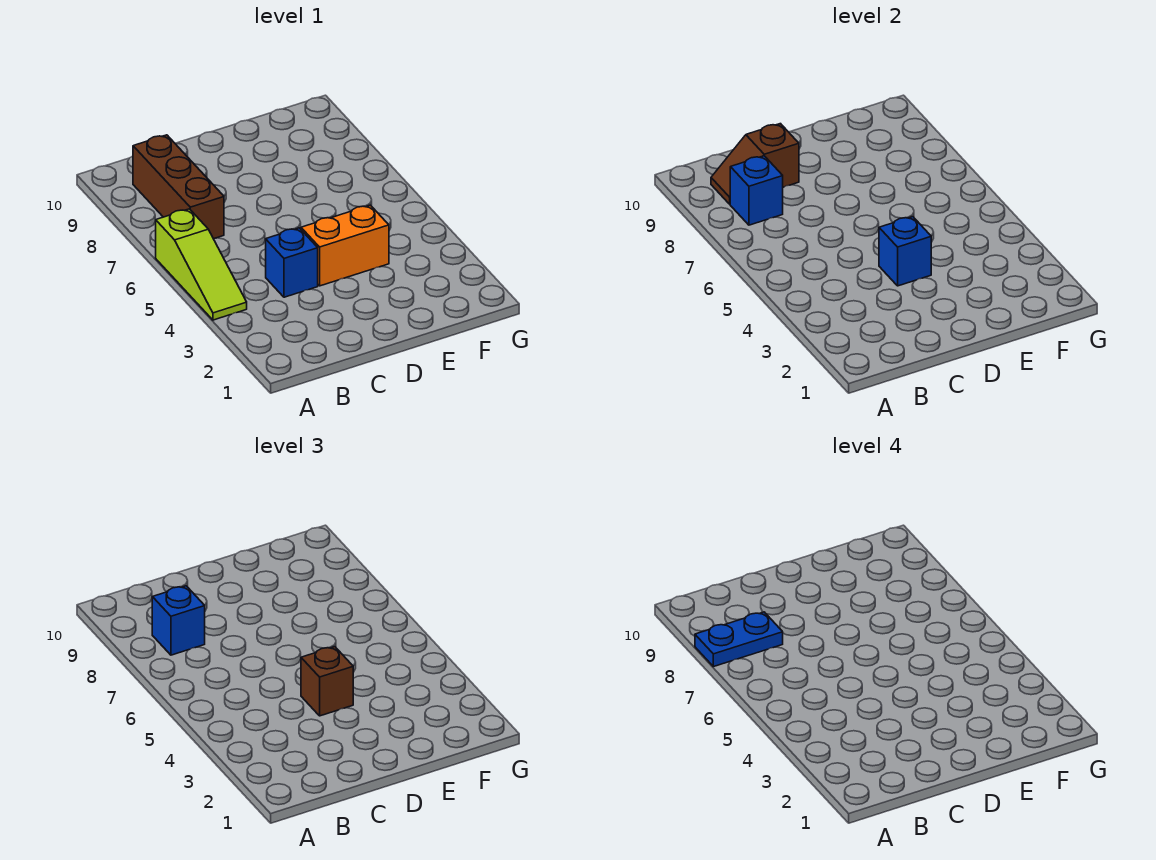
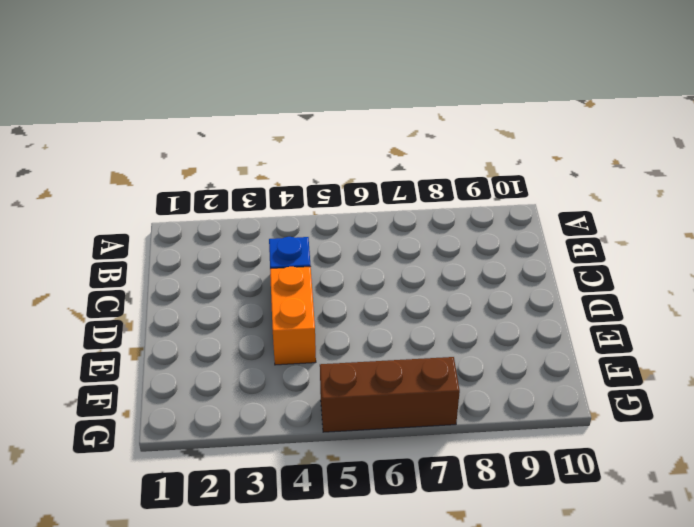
brown brick G5:G7 level 1 -> brown brick B7:B9 level 1
none -> lime slope A4:A6 level 1 top 6
none -> blue brick B8 level 2

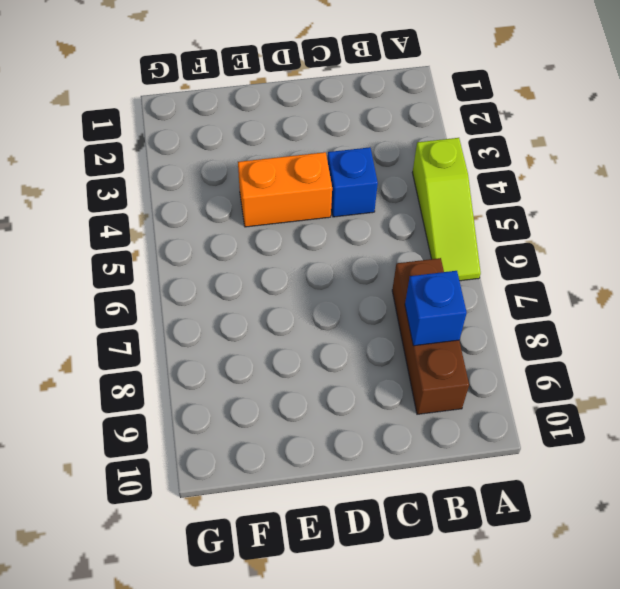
lime slope A4:A6 level 1 top 4 -> lime slope A4:A6 level 1 top 6
none -> brown slope B9:C9 level 2 top C
none -> blue brick D4 level 2

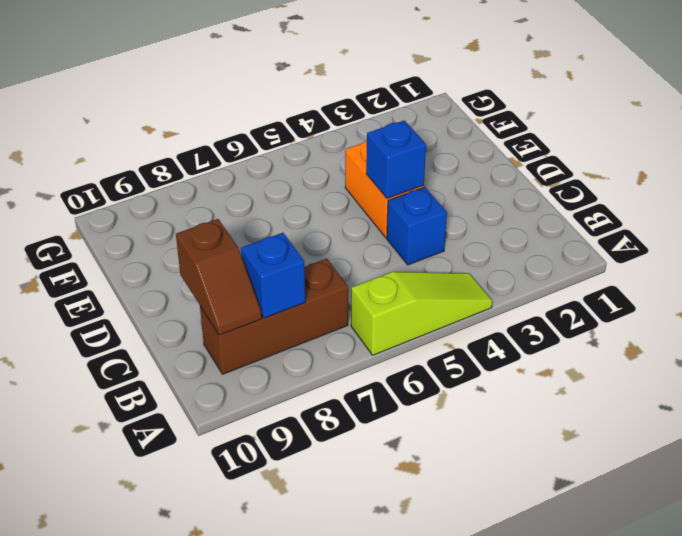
none -> blue brick B8 level 3
none -> brown brick D4 level 3

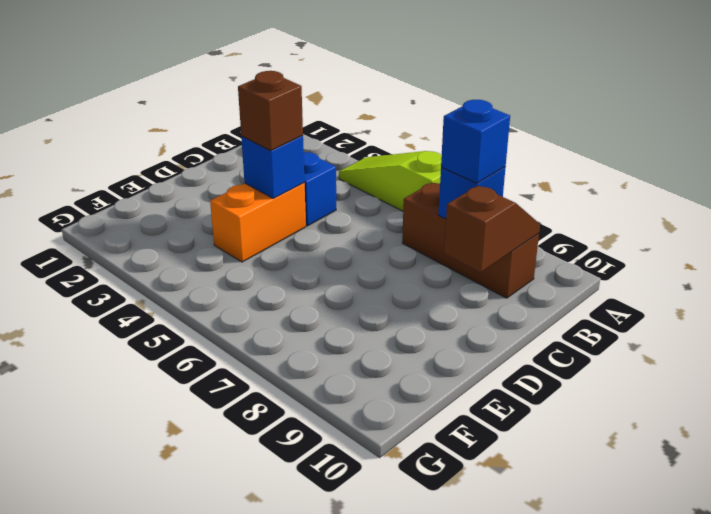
none -> blue plate A8:B8 level 4

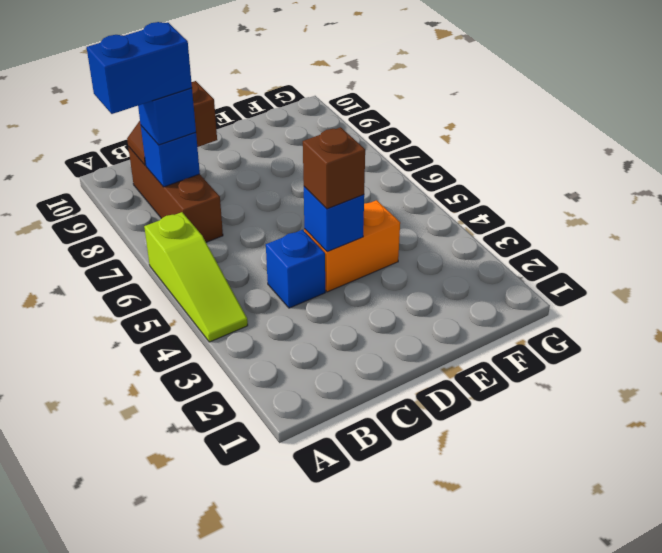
blue brick A8:B8 level 4 -> blue plate A8:B8 level 4

